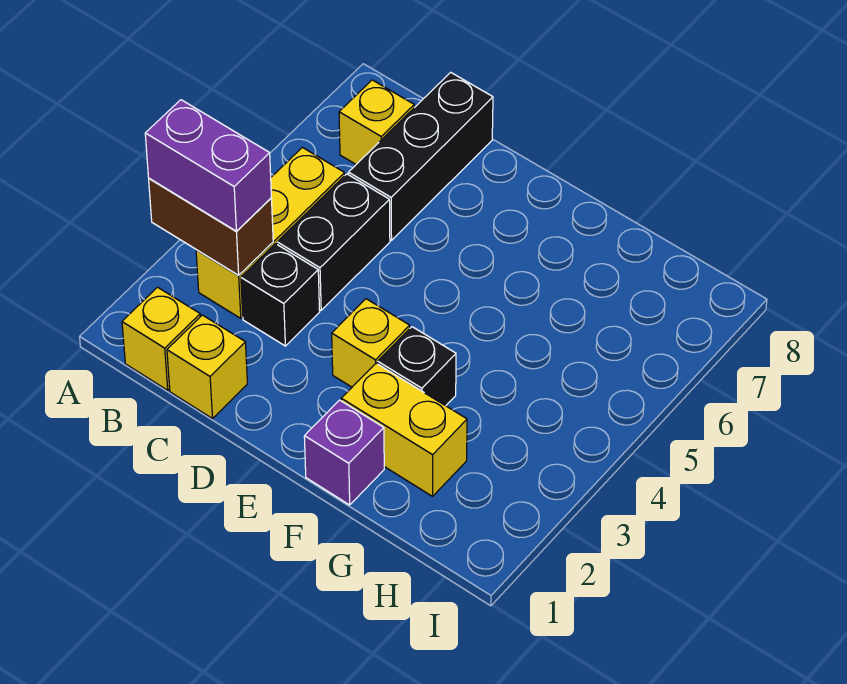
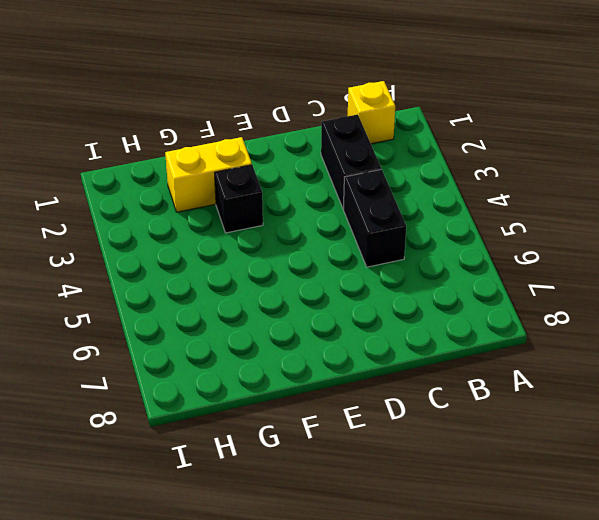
black brick C2:C3 level 1 -> black brick C3 level 1
none -> yellow brick B3:B5 level 1
none -> yellow brick B7 level 1
none -> yellow brick C1 level 1

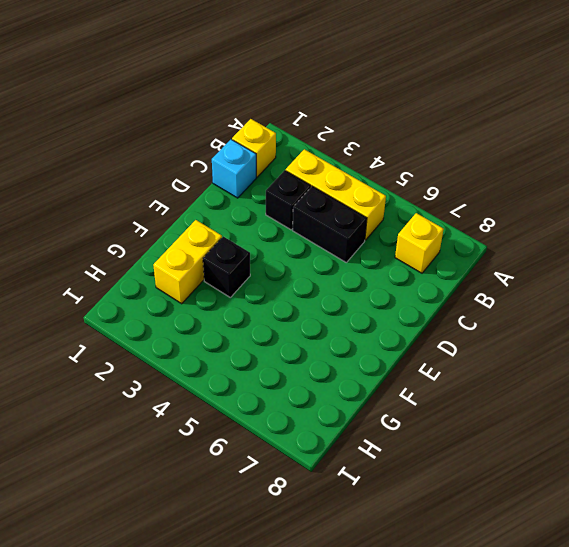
cyan brick C1 level 1 -> yellow brick C1 level 1
none -> black brick C6:C8 level 1
none -> yellow brick E3 level 1
none -> purple brick F1 level 1

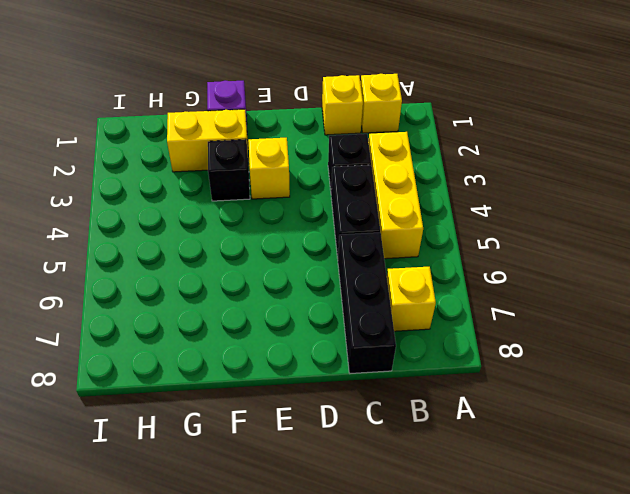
none -> brown brick A3:B3 level 2
none -> purple brick A3:B3 level 3

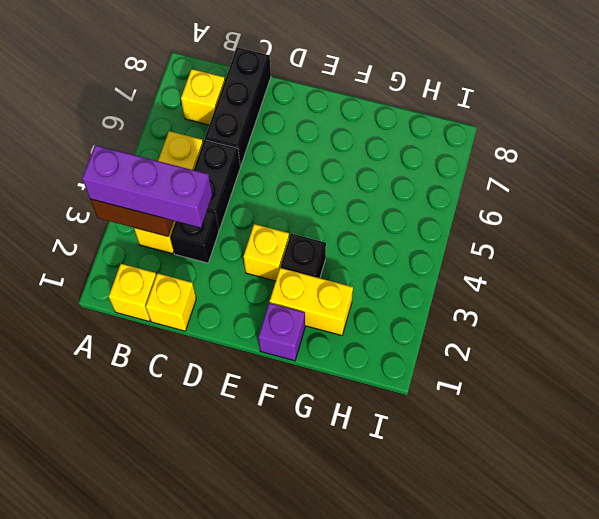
purple brick A3:C3 level 3 -> purple brick A3:B3 level 3

